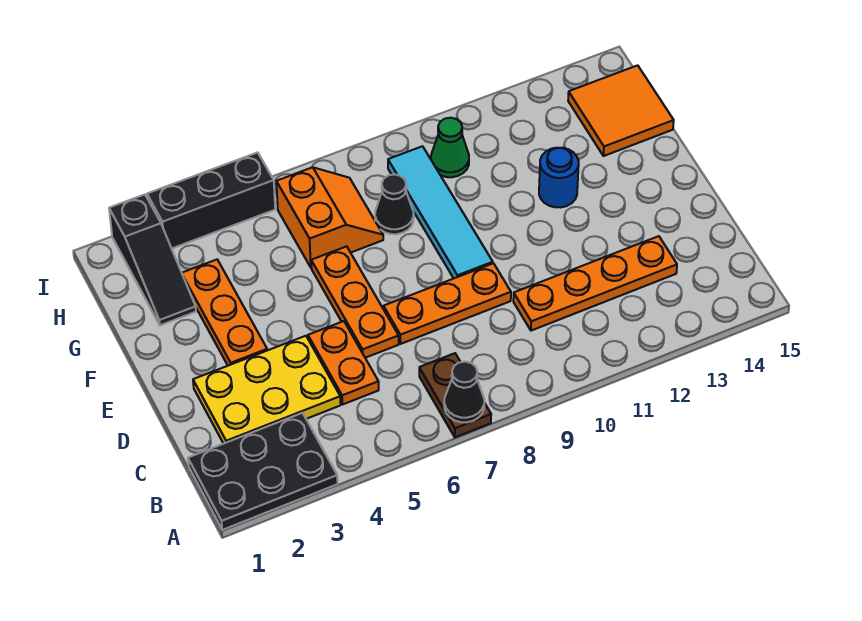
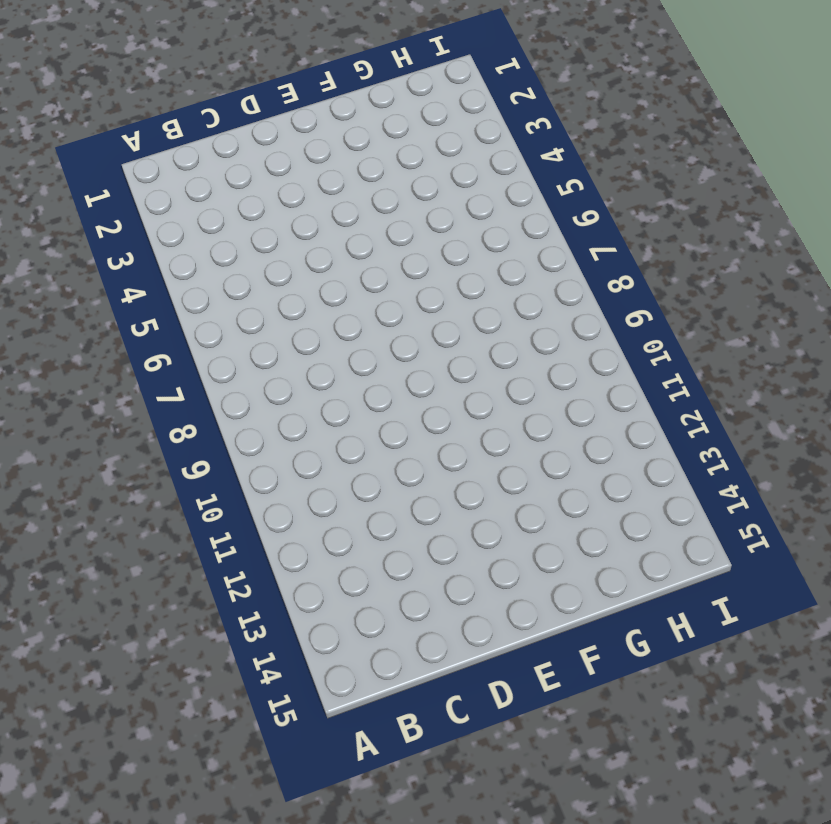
none -> black plate A1:B3 level 1
none -> brown plate A7:B7 level 1
none -> yellow plate C2:D4 level 1

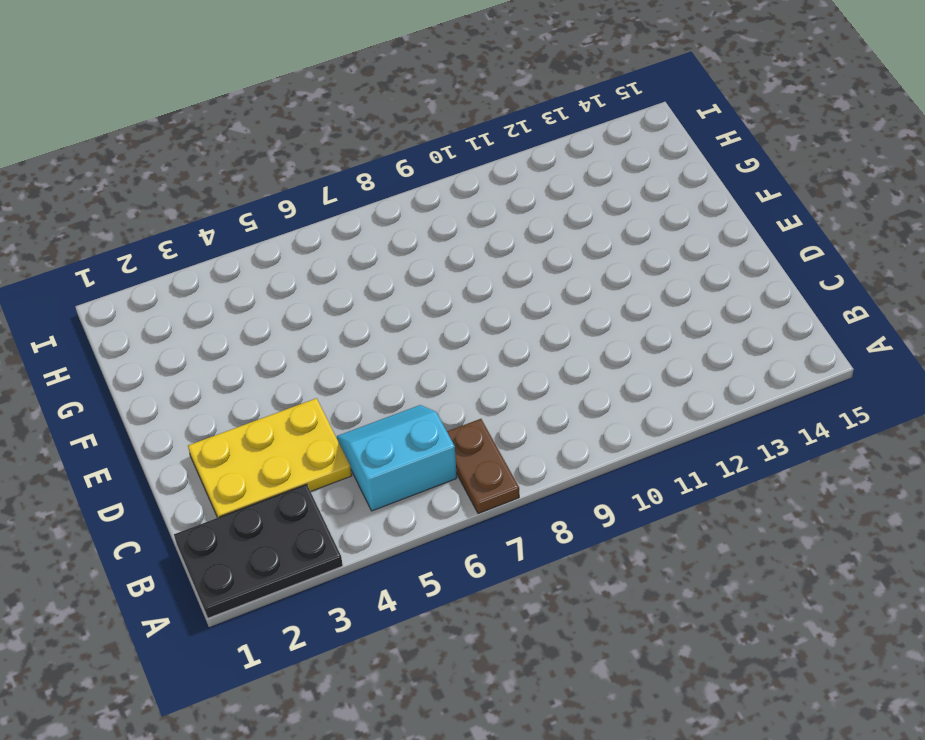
cyan slope B5:C6 level 1 top B -> orange plate C5:D5 level 1
none -> orange plate C10:C13 level 1
none -> orange plate D6:F6 level 1
none -> orange plate D7:D9 level 1

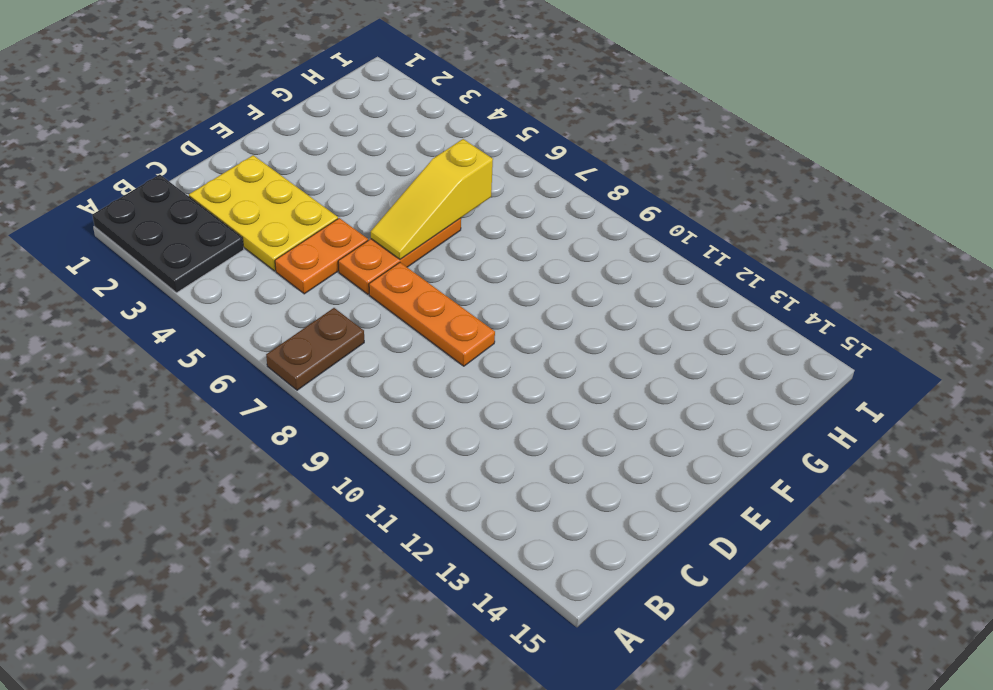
yellow slope E6:G6 level 2 top G -> none
none -> orange plate C10:C13 level 1
none -> orange plate E3:G3 level 1
none -> cyan tile E9:H9 level 1

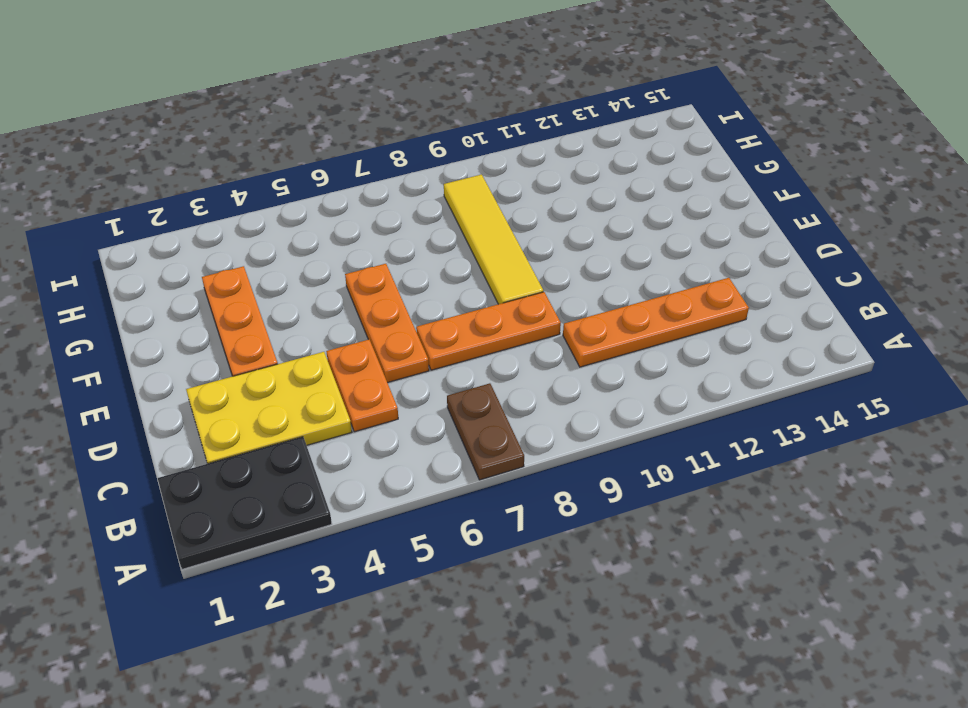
yellow tile E9:H9 level 1 -> cyan tile E9:H9 level 1
none -> blue round brick F12 level 1
none -> black slope G2:I2 level 1 top I
none -> orange slope G6:H7 level 1 top 6

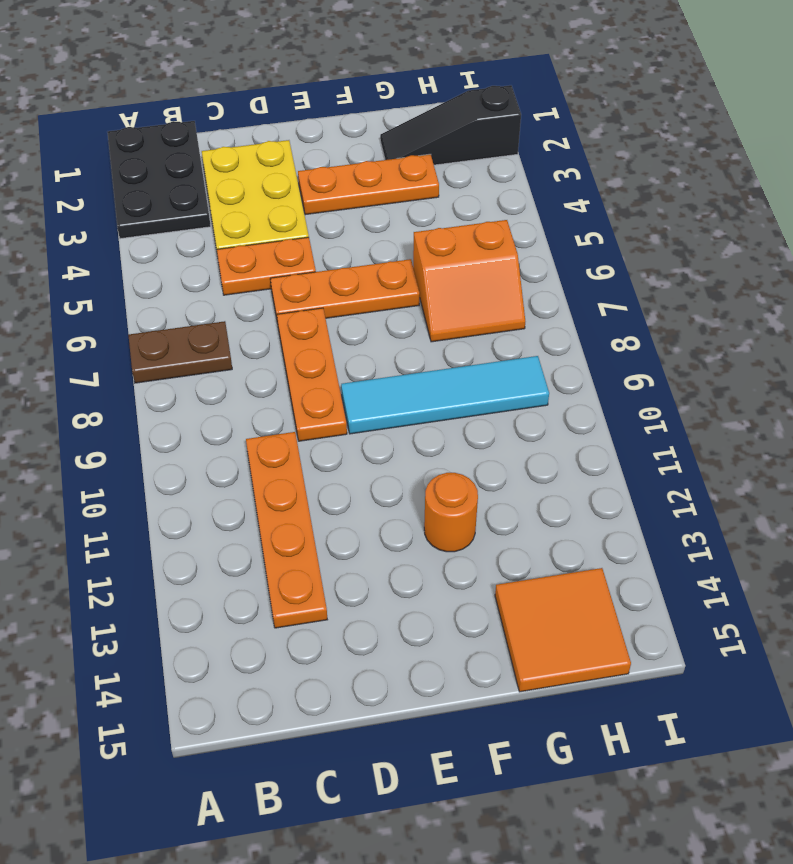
orange round brick F12 level 1 -> blue round brick F12 level 1
none -> black cone G8 level 1
none -> green cone H10 level 1
none -> black brick I3:I5 level 1

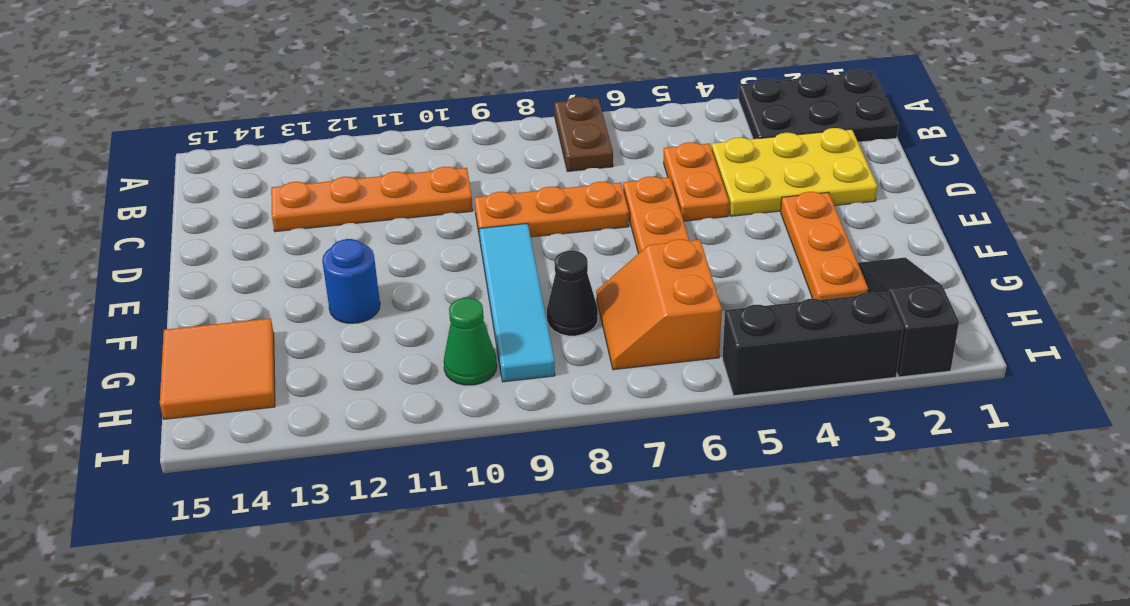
none -> black cone A7 level 2

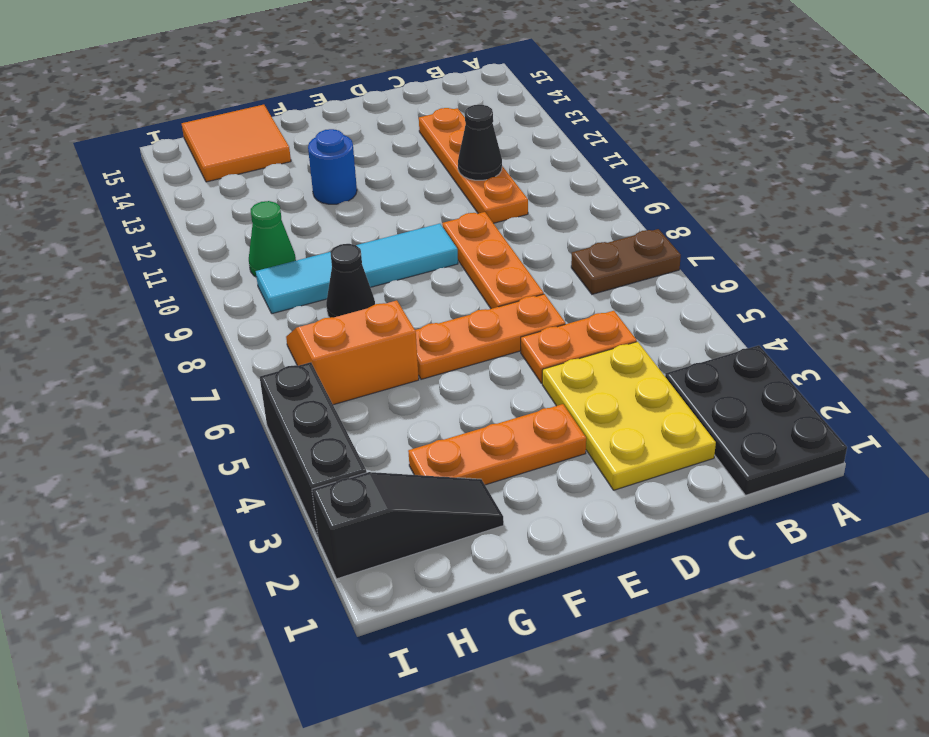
black cone C11 level 2 -> black cone A7 level 2

